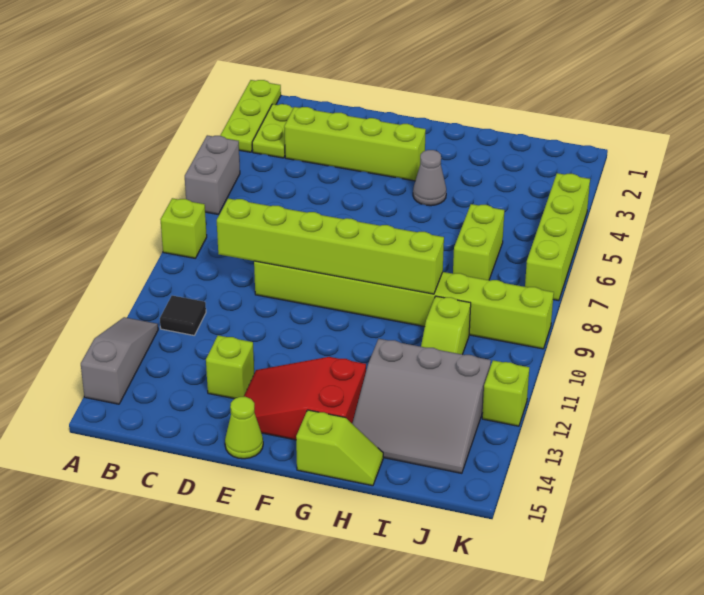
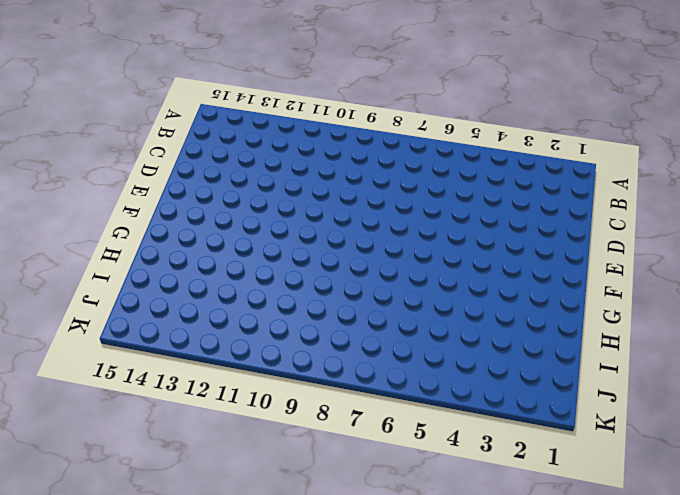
none -> lime plate A1:A3 level 1
none -> grey brick A5:A6 level 1
none -> lime brick A8 level 1

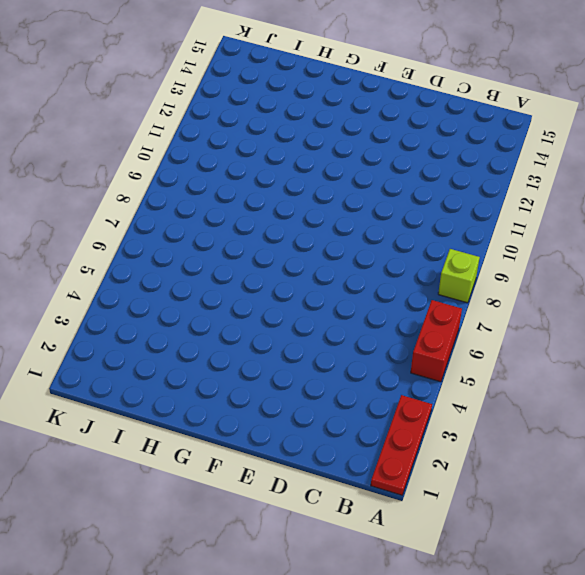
red plate A1:A3 level 1 -> lime plate A1:A3 level 1
red brick A5:A6 level 1 -> grey brick A5:A6 level 1
none -> grey slope A12:A14 level 1 top 14
none -> lime plate B2:B3 level 1
none -> black tile B11 level 1

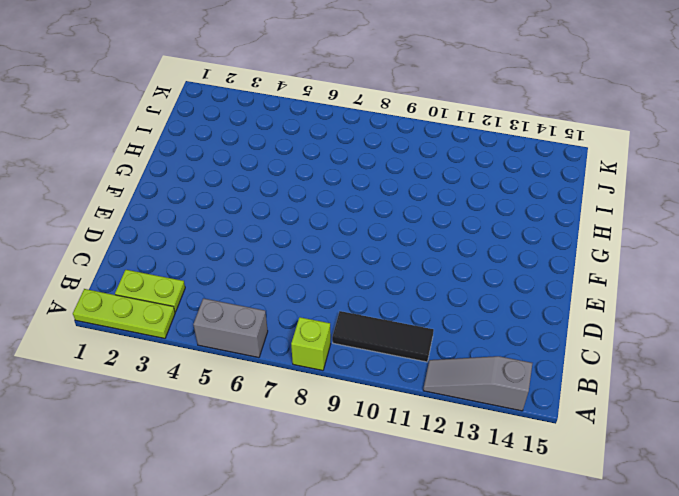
black tile B9:B11 level 1 -> black tile B11 level 1
none -> lime brick C3:F3 level 1
none -> lime brick D9:K9 level 1
none -> lime brick D13 level 1

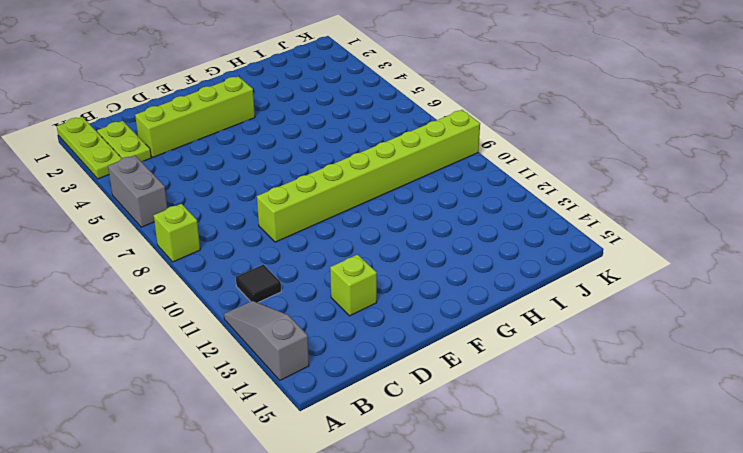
none -> red slope E13:G14 level 1 top G
none -> lime cone E15 level 1
none -> grey cone G4 level 1

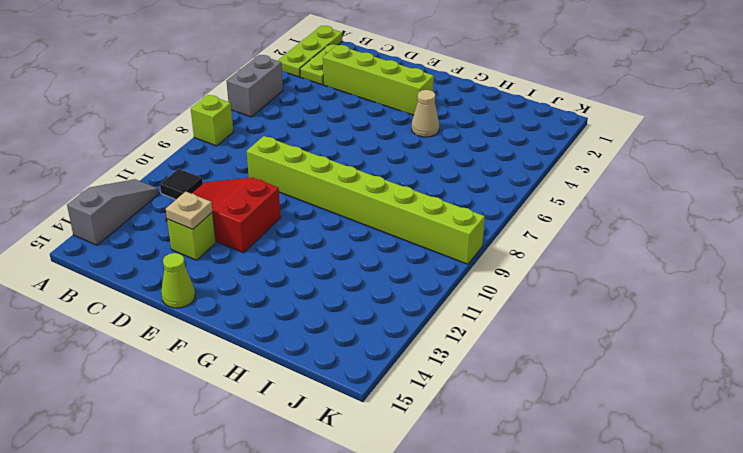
red slope C11:E12 level 1 top E -> red slope E13:G14 level 1 top G
tan plate D13 level 2 -> none
tan cone G4 level 1 -> grey cone G4 level 1
none -> lime slope G15:H15 level 1 top G
none -> grey slope H12:J14 level 1 top 12
none -> lime brick I6:I7 level 1

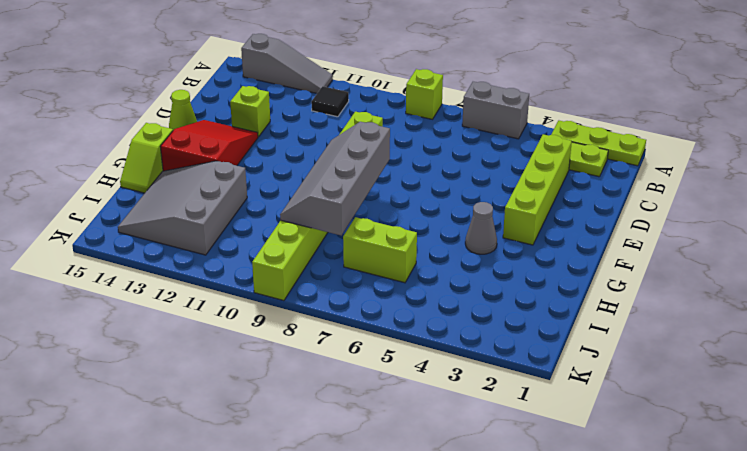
grey slope F8:I9 level 2 top 8 -> lime brick C9:H9 level 2
none -> lime slope I10:I11 level 1 top 10
none -> lime brick K4:K7 level 1
none -> lime brick K12 level 1

